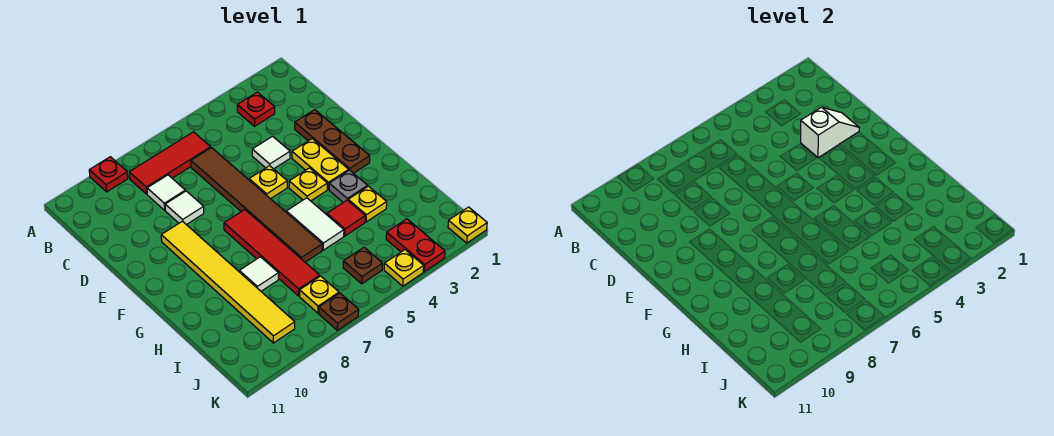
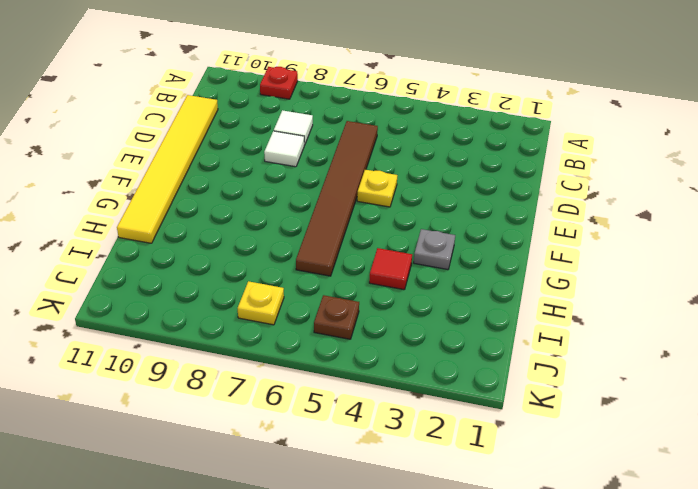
yellow tile C11:H11 level 1 -> yellow tile E9:J9 level 1
none -> red plate B3 level 1
none -> red tile B6:B8 level 1
none -> brown plate D2:F2 level 1

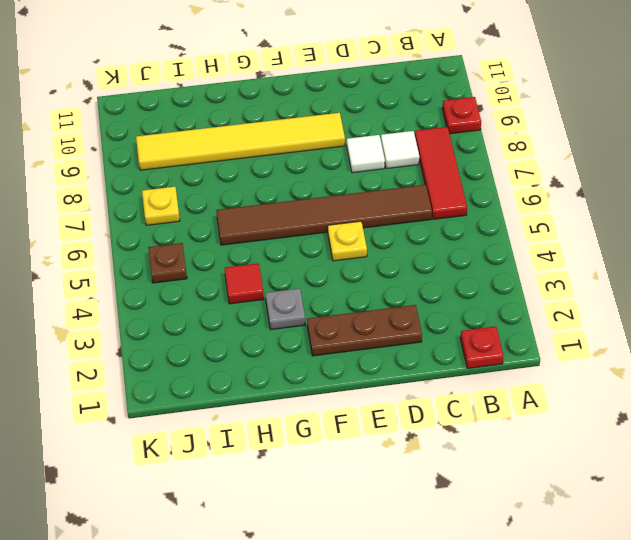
red plate B1 level 1 -> red plate B3 level 1
none -> white tile D4 level 1
none -> yellow plate E3:F3 level 1
none -> yellow plate F4 level 1

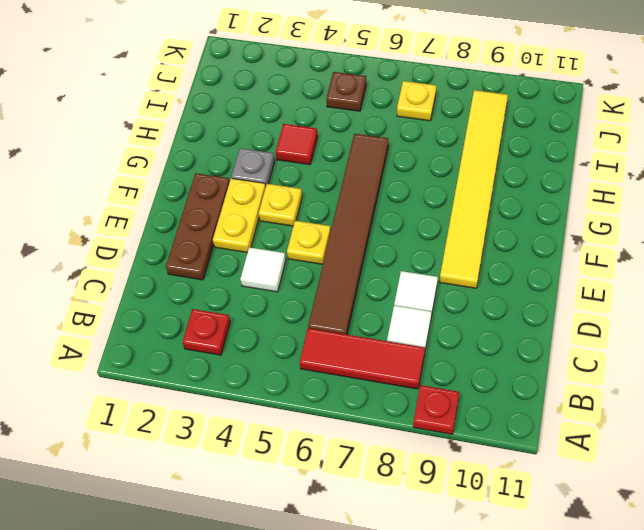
none -> red tile F7:I7 level 1
none -> white tile G5:H5 level 1
none -> yellow plate H3 level 1

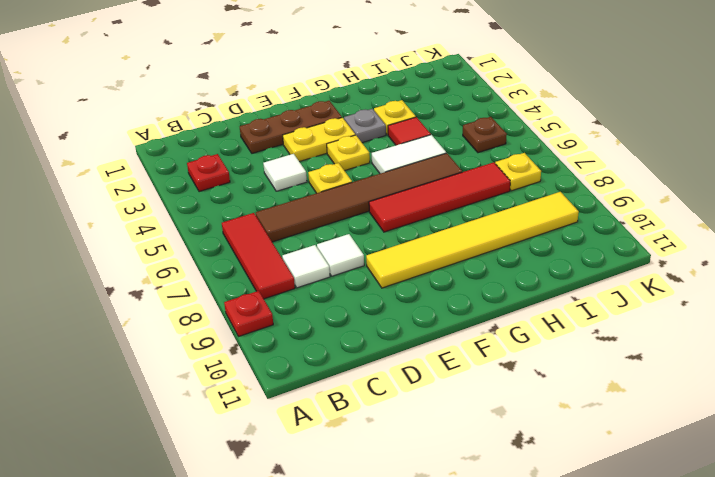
none -> white tile H8 level 1
none -> red plate J3:K3 level 1
none -> yellow plate K1 level 1

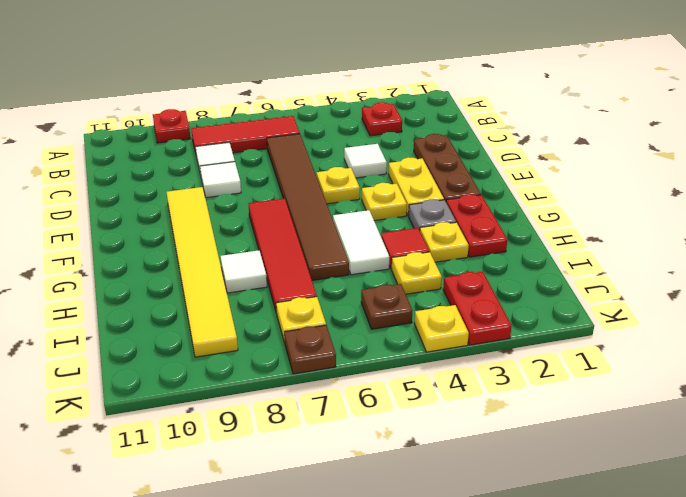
red plate G2:H2 level 1 -> none
yellow plate I4 level 1 -> yellow plate K1 level 1
none -> white slope D2:D3 level 2 top 3

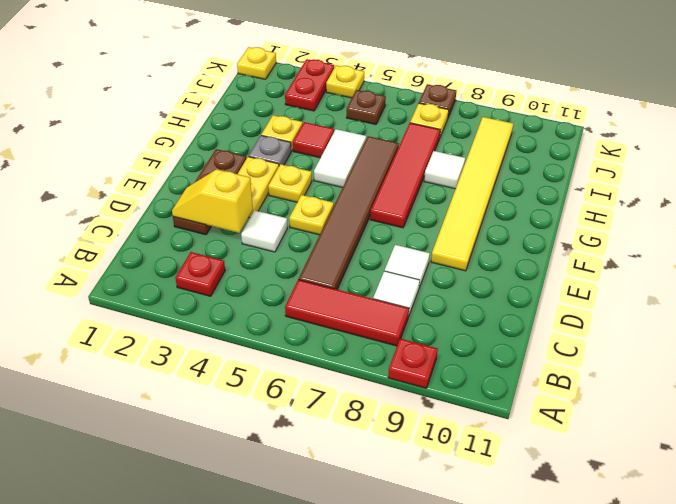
yellow slope D2:D3 level 2 top 3 -> white slope D2:D3 level 2 top 3

